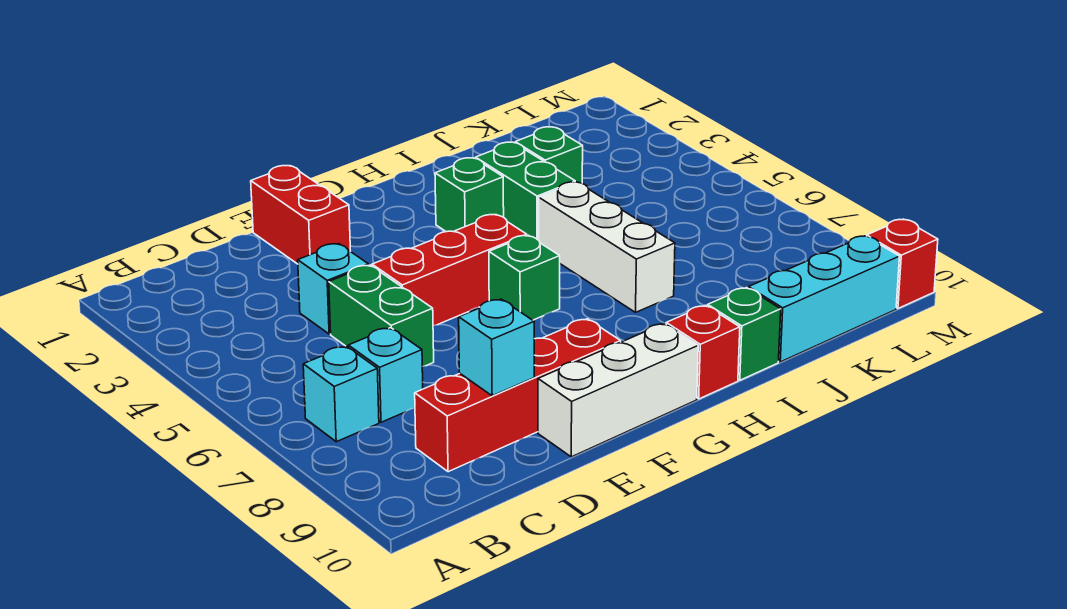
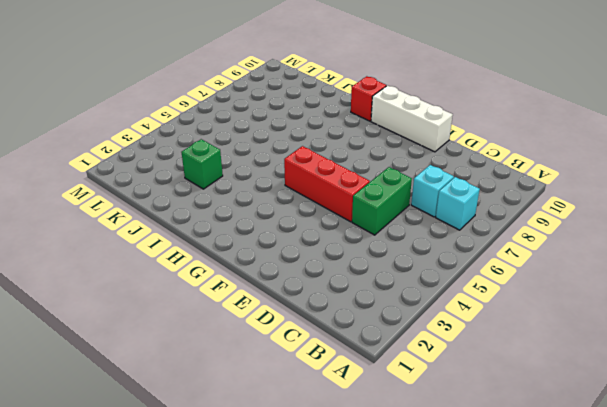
none -> red brick C9:F9 level 1
none -> cyan brick D4 level 1
none -> red brick E1:E2 level 1

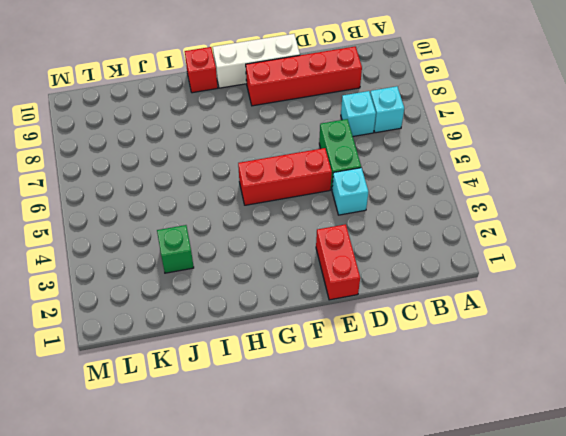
none -> green brick G6 level 1
none -> green brick H3 level 1
none -> green brick I3:I4 level 1

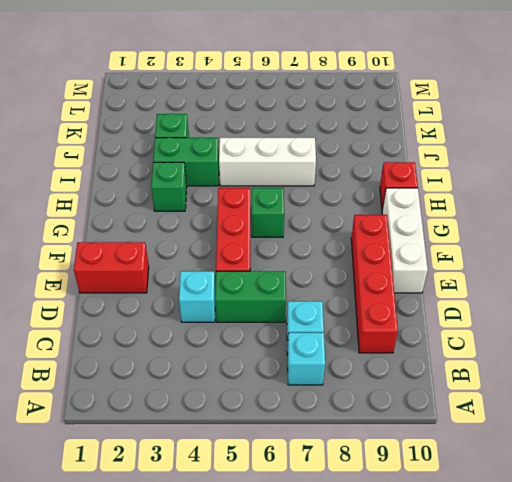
none -> green brick I10 level 1
none -> cyan brick J10:L10 level 1
none -> red brick M10 level 1

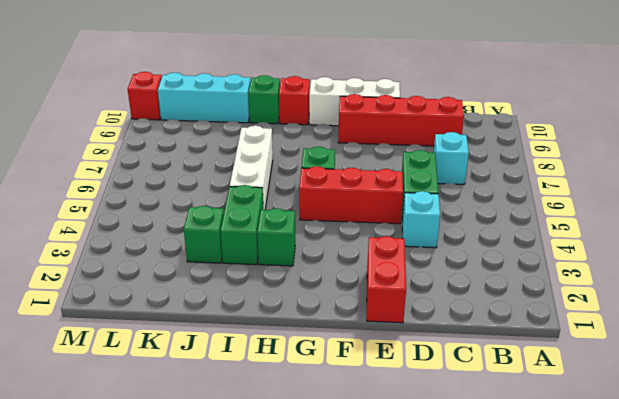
none -> cyan brick B7 level 1
none -> cyan brick D9 level 2

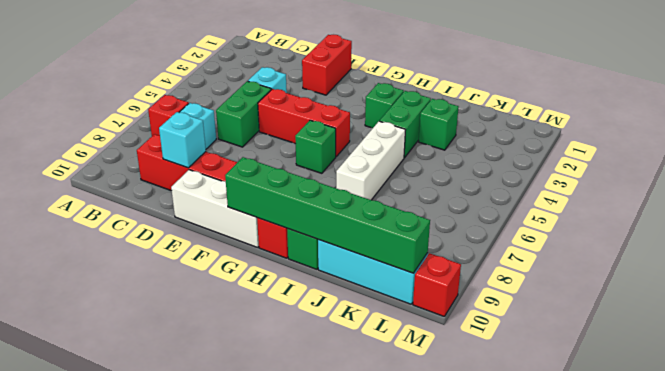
red brick B7 level 1 -> cyan brick B7 level 1
green brick G10:L10 level 2 -> none

